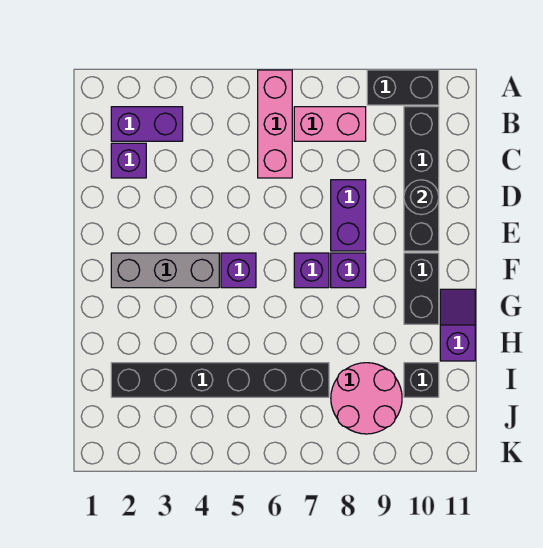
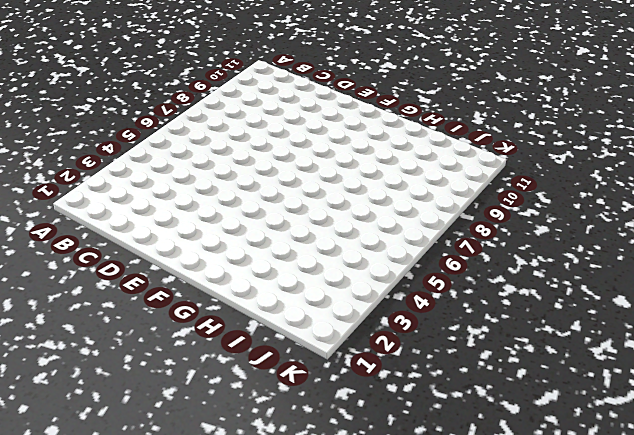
none -> pink brick A6:C6 level 1
none -> black brick A9:A10 level 1
none -> purple brick B2:B3 level 1

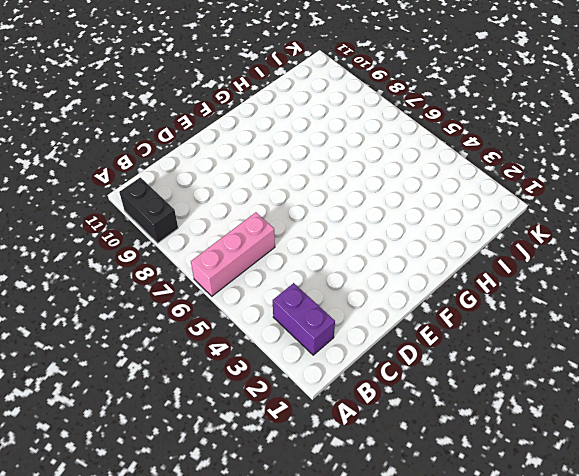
none -> pink brick B7:B8 level 1
none -> black brick B10:E10 level 1
none -> purple brick C2 level 1

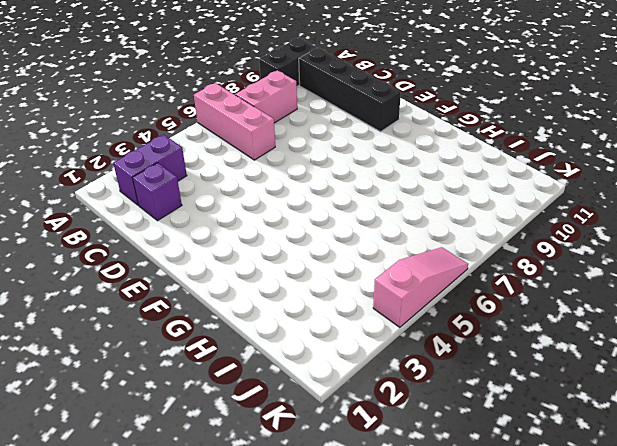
pink slope K4:K6 level 1 top 4 -> none
none -> purple brick D8:E8 level 1
none -> grey brick F2:F4 level 1
none -> purple brick F5 level 1

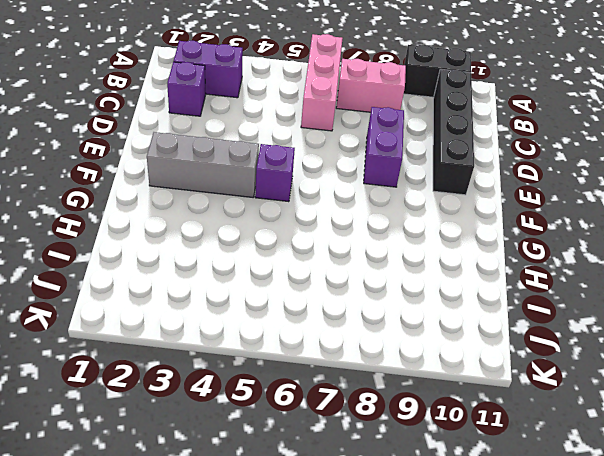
none -> purple brick F7 level 1
none -> purple brick F8 level 1
none -> black brick F10:G10 level 1

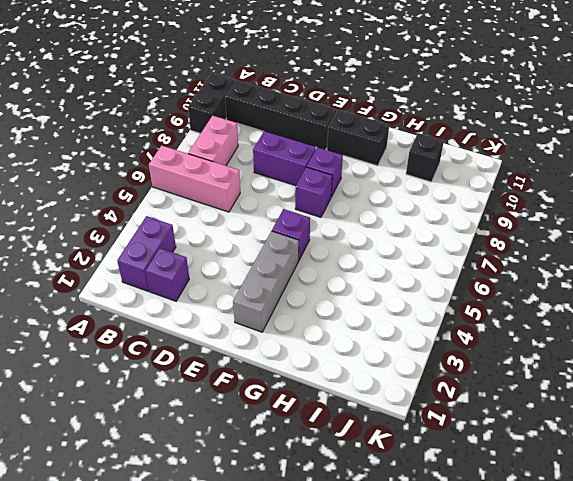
none -> purple slope G11:H11 level 1 top H
none -> black brick I2:I7 level 1
none -> pink round brick I8:J9 level 1

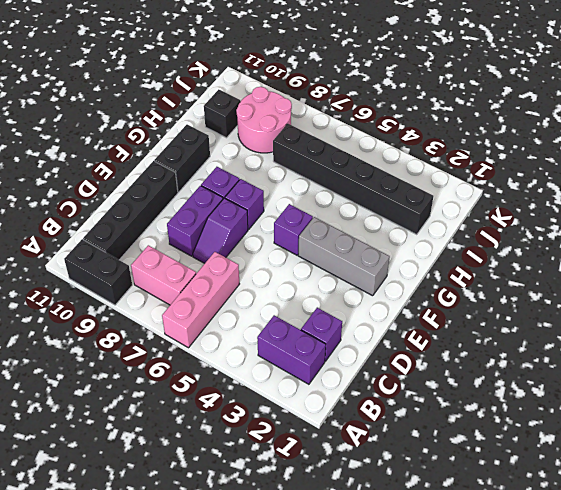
purple slope D7:E7 level 1 top E -> purple slope G11:H11 level 1 top H
none -> black round brick D10 level 2

